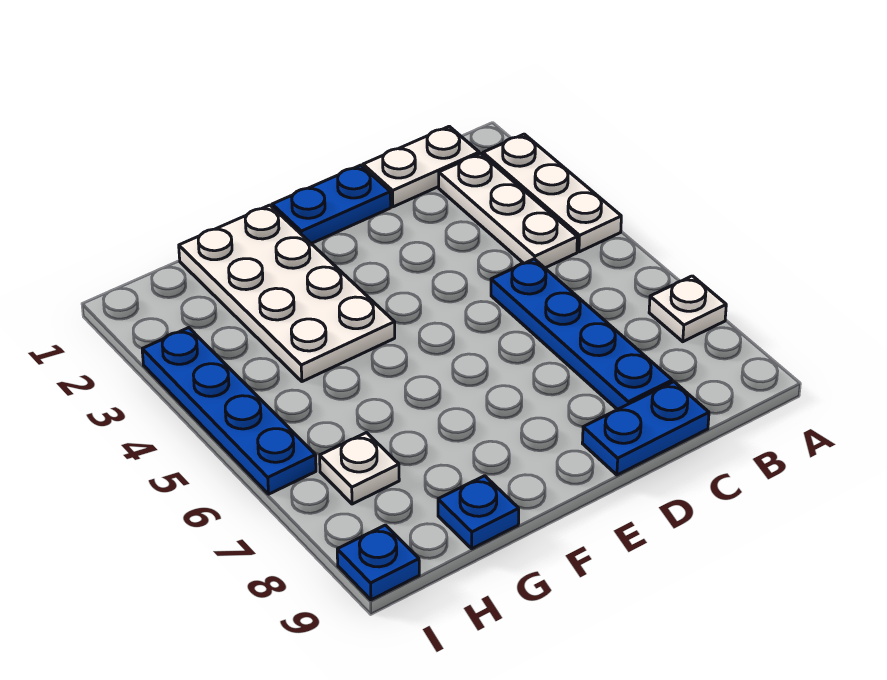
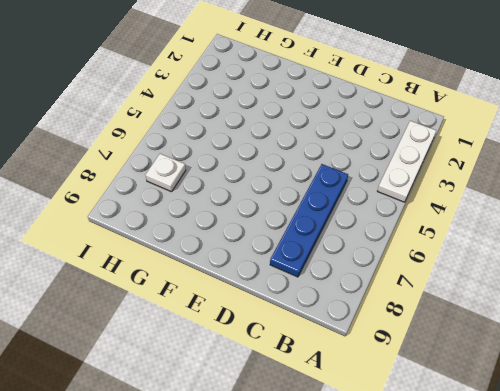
none -> white plate A7 level 1
none -> white plate B1:C1 level 1
none -> white plate B2:B4 level 1

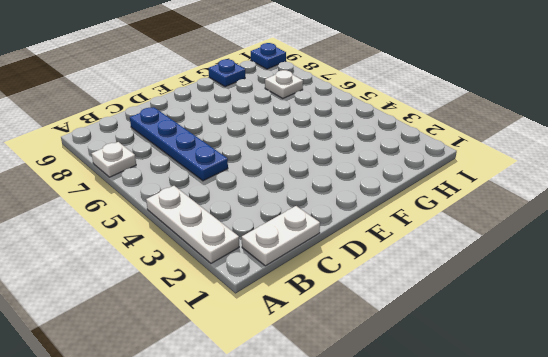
none -> white plate B2:B4 level 1
none -> blue plate C9:D9 level 1
none -> blue plate D1:E1 level 1

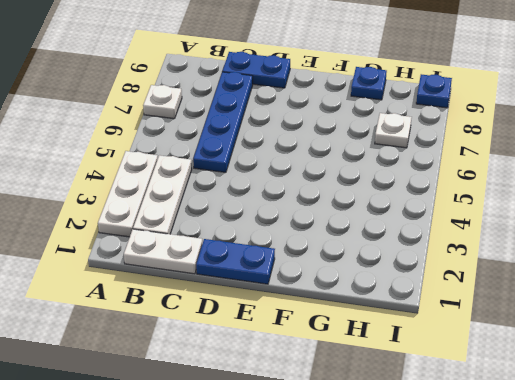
none -> white plate F1:G4 level 1
none -> blue plate I3:I6 level 1

